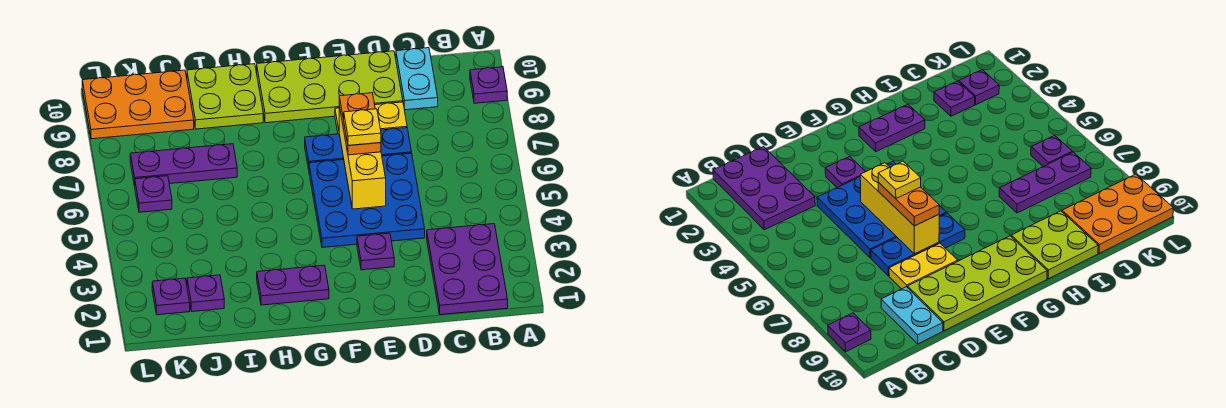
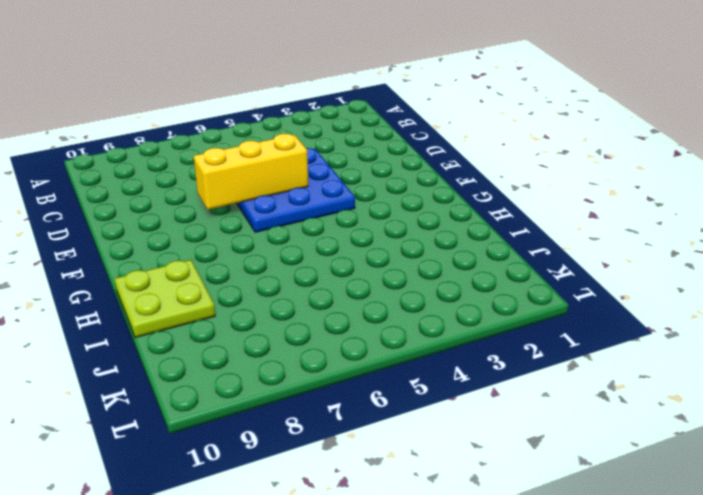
none -> purple plate A9 level 1
none -> purple plate B1:C3 level 1
none -> cyan plate C9:C10 level 1

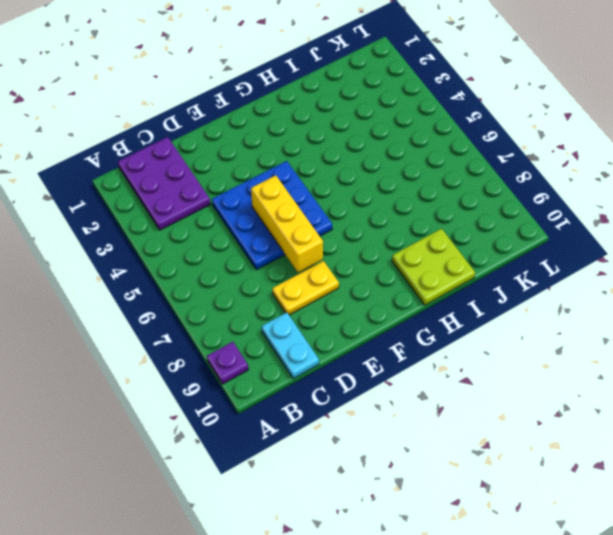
none -> blue plate D7:F7 level 1
none -> lime plate D9:G10 level 1
none -> purple plate E3 level 1

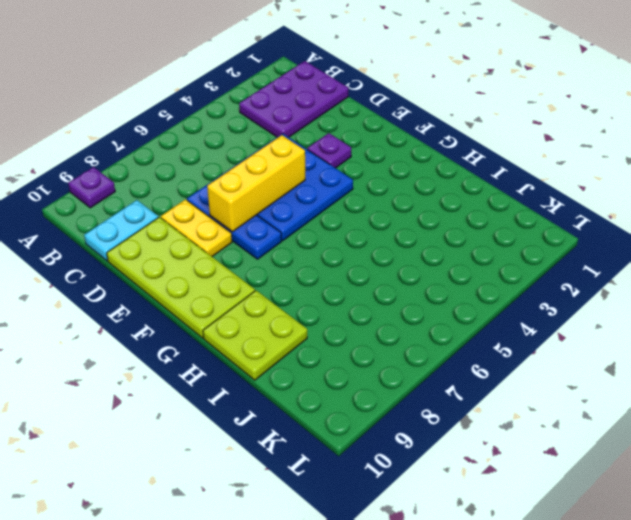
none -> purple plate G2:H2 level 1
none -> purple plate I7:K7 level 1
none -> purple plate J2 level 1

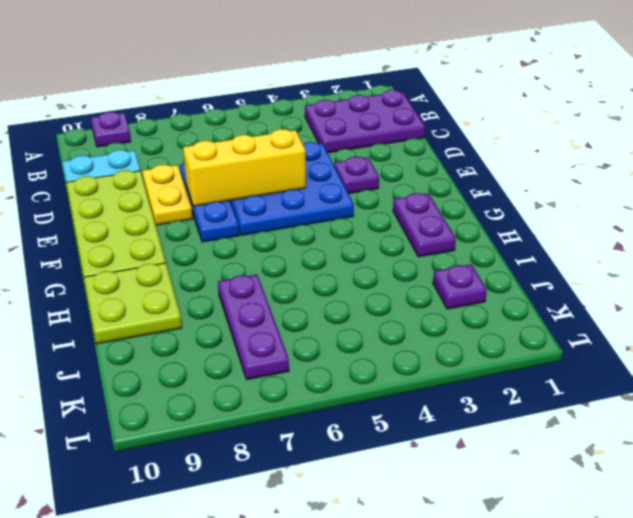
none -> orange plate J9:L10 level 1
none -> purple plate K2 level 1
none -> purple plate K6 level 1

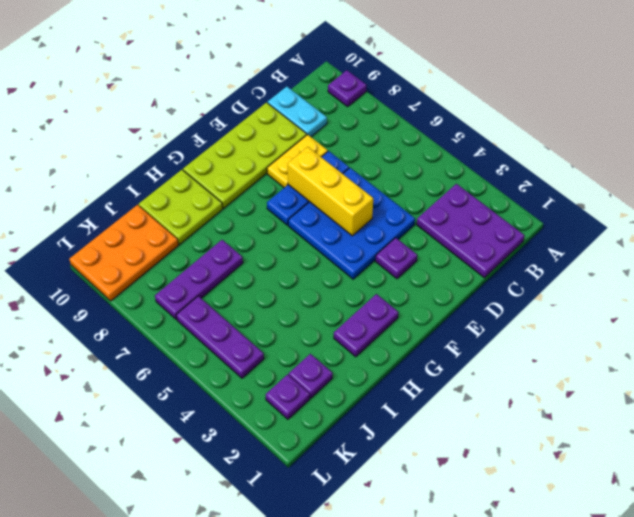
purple plate K4:K6 level 1 -> purple plate K6 level 1
none -> orange plate E6:E7 level 3
none -> yellow plate E6 level 4

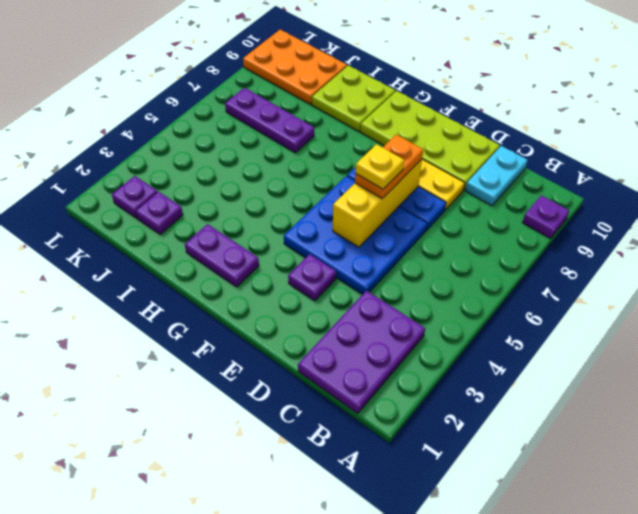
none -> purple plate K6 level 1

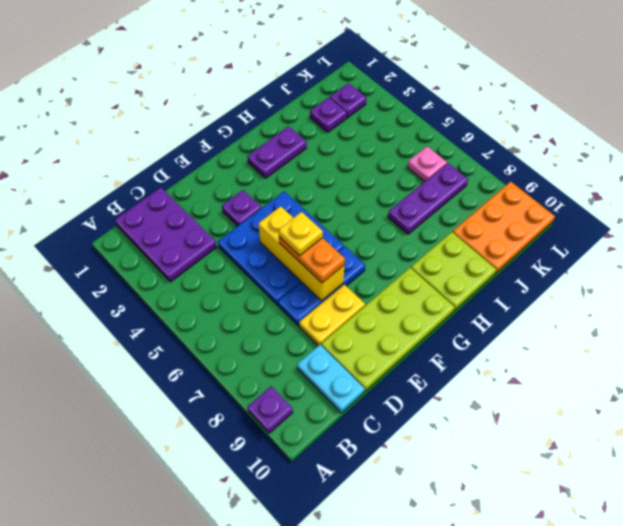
pink plate K6 level 1 -> purple plate K6 level 1

